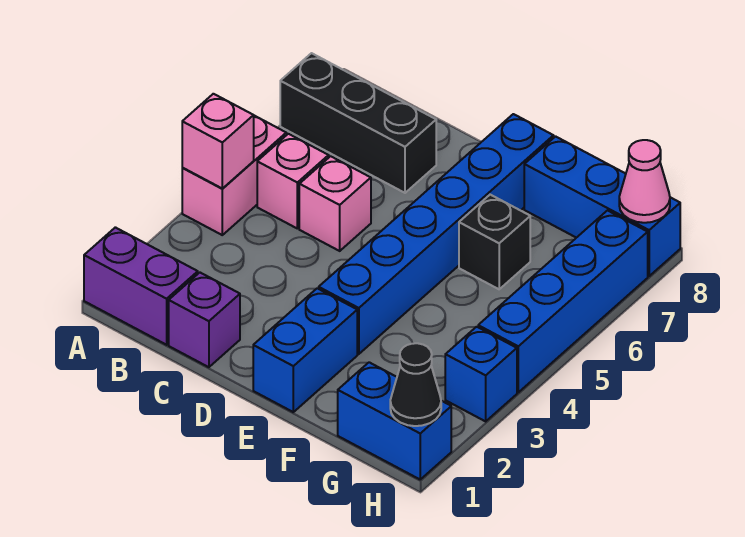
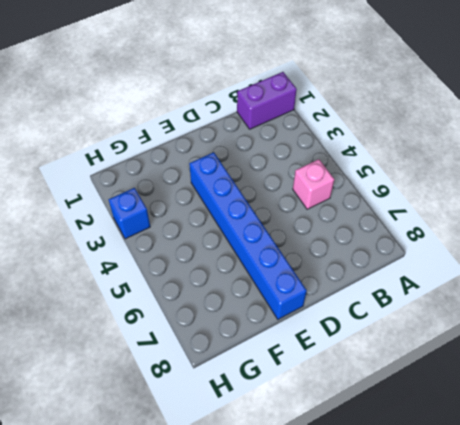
none -> pink brick A4:A5 level 1
none -> black brick A7:C7 level 1
none -> purple brick C1 level 1

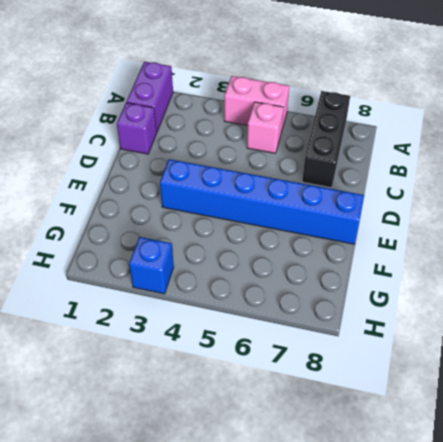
none -> pink brick C5 level 1
none -> blue brick E1:E2 level 1
none -> black brick F6 level 1

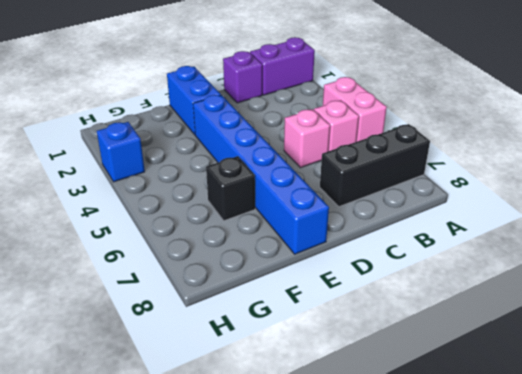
none -> blue brick F8:H8 level 1
none -> blue brick G1:H1 level 1
none -> blue brick H4:H7 level 1

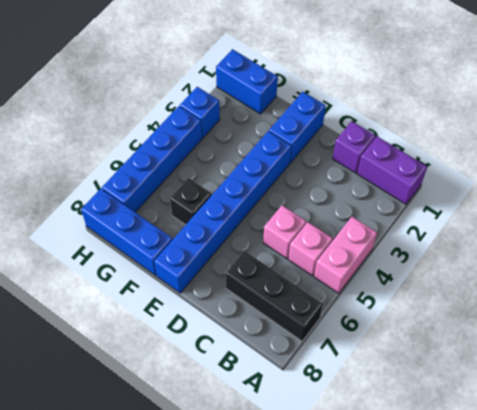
none -> pink brick A4 level 2
none -> black cone H1 level 2
none -> pink cone H8 level 2

